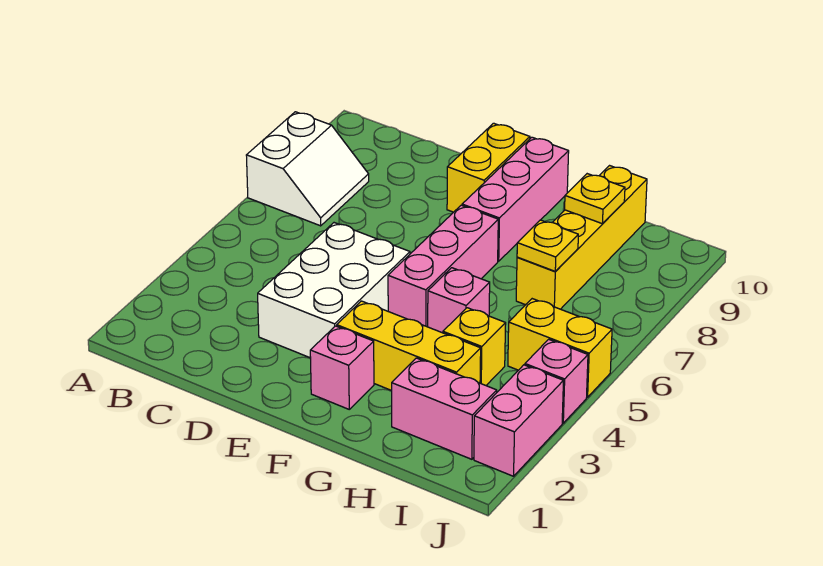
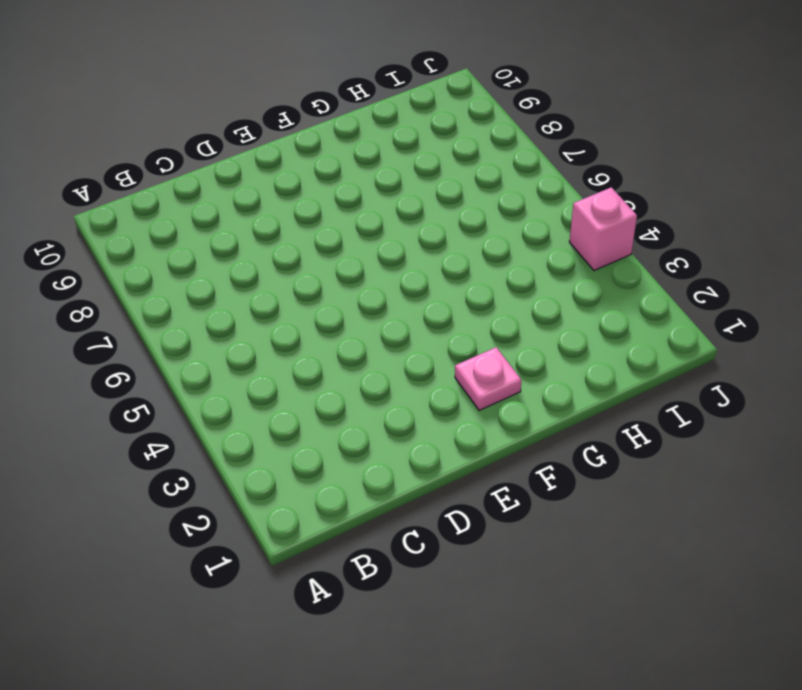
pink plate F2 level 1 -> pink brick F2 level 1
none -> white slope A7:B8 level 1 top A
none -> white brick D3:E5 level 1
none -> yellow brick E9:E10 level 1

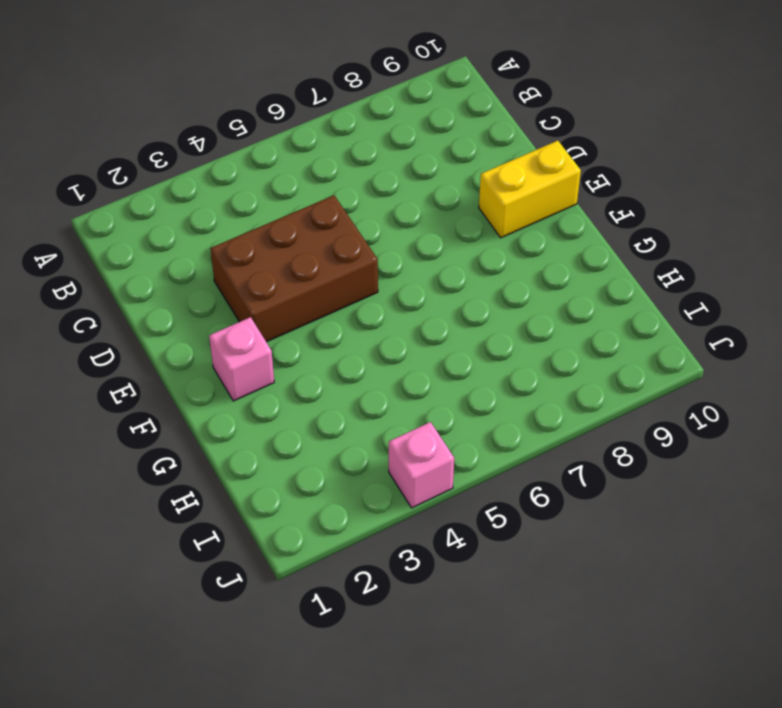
brown brick D3:E5 level 1 -> white brick D3:E5 level 1
none -> white slope A7:B8 level 1 top A
none -> yellow brick F3:H3 level 1
none -> pink brick F5:F7 level 1

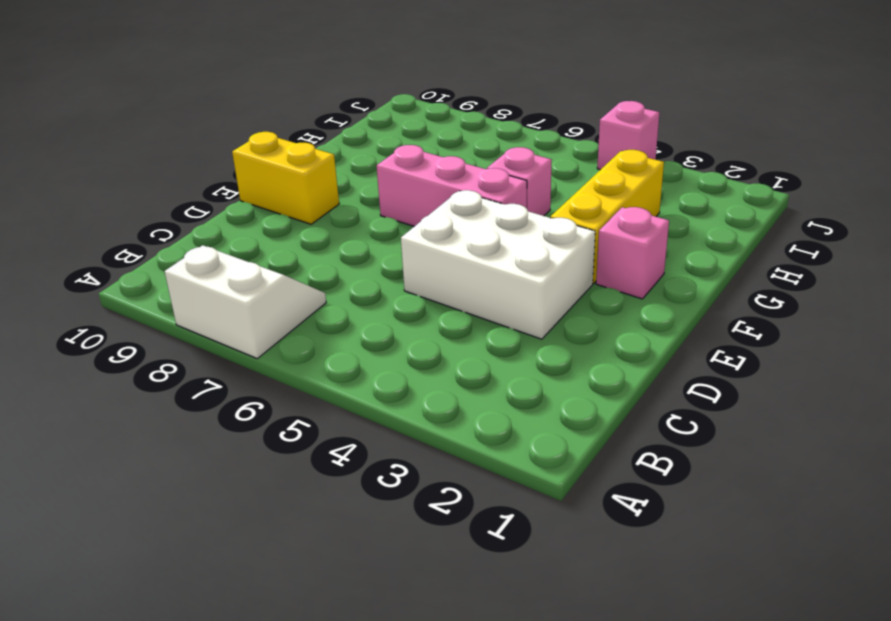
none -> pink brick F8:F10 level 1
none -> pink brick H2:I2 level 1
none -> yellow brick H4 level 1

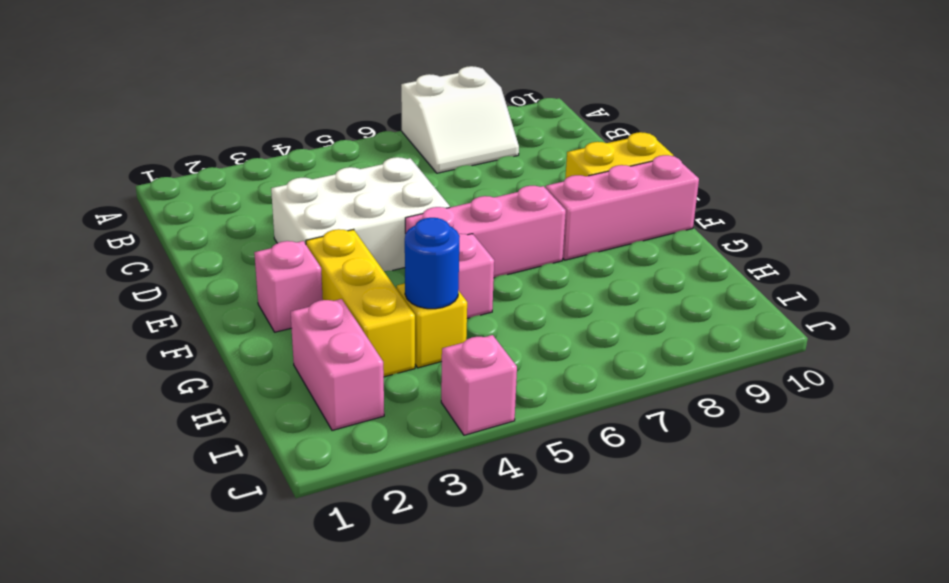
blue round brick H4 level 2 -> none
none -> yellow brick H7:H10 level 1
none -> yellow brick I5:J5 level 1
none -> pink brick J2:J3 level 1

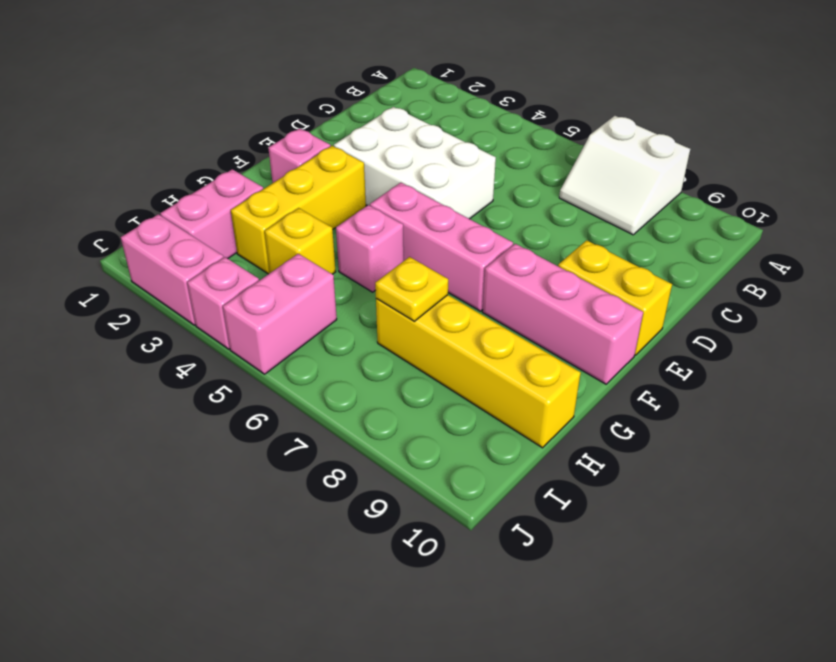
pink brick I5:J5 level 1 -> yellow brick I5:J5 level 1
none -> yellow plate H9 level 2

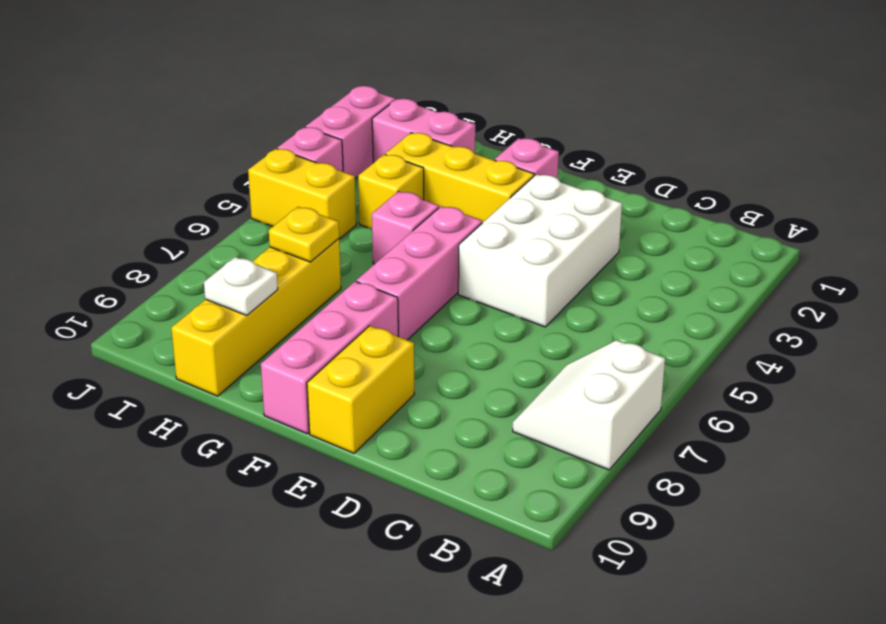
white plate H9 level 2 -> yellow plate H9 level 2

